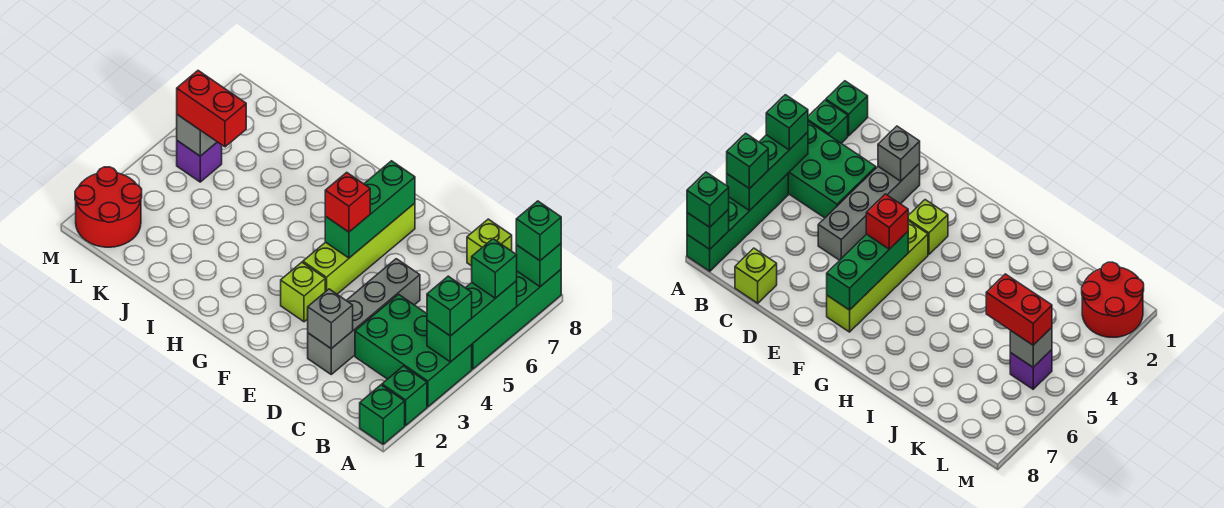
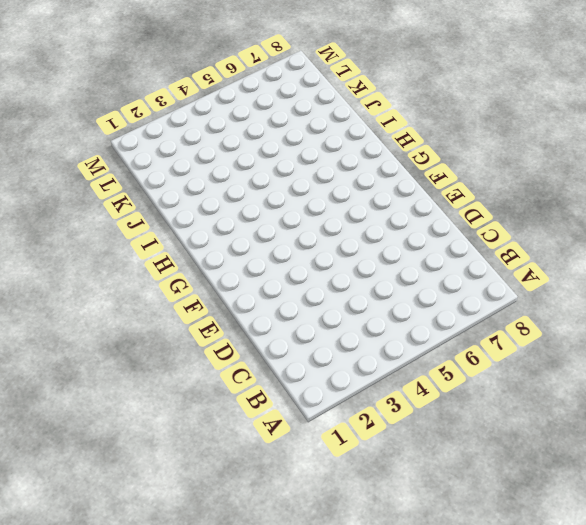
none -> green brick A1 level 1
none -> green brick A2 level 1
none -> green brick A3:C4 level 1

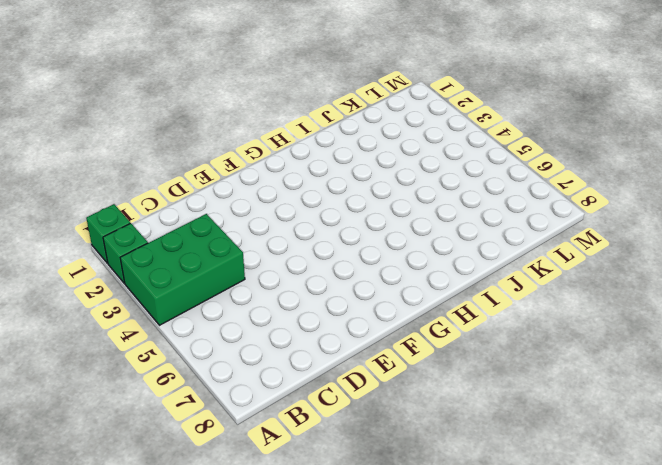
none -> green brick A5:A8 level 1
none -> lime brick C8 level 1
none -> grey brick D2:D5 level 1

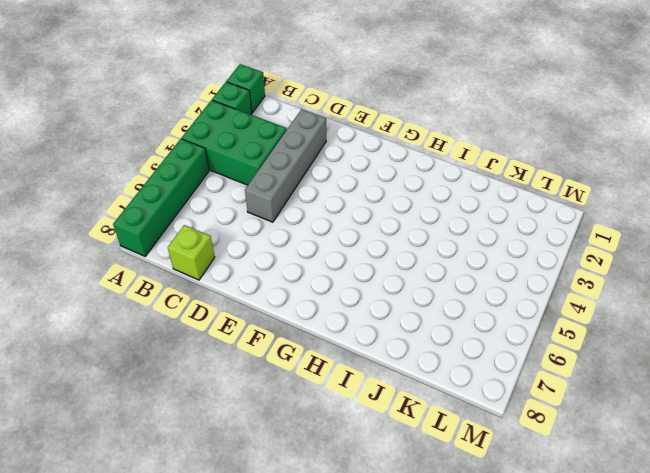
none -> lime brick F3 level 1
none -> lime brick F4:F7 level 1
none -> red round brick L1:M2 level 1

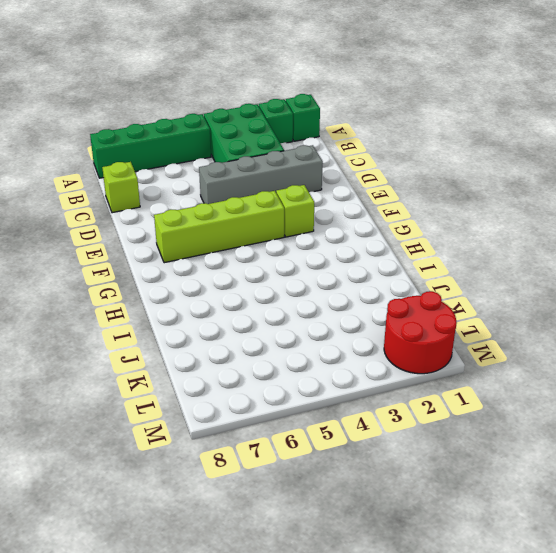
none -> purple brick L5 level 1
none -> green brick A4:A6 level 2
none -> green brick A8 level 2

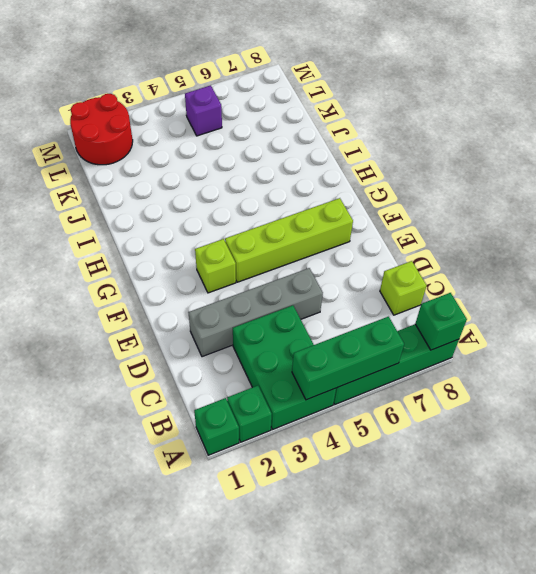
none -> grey brick D2 level 2
none -> green brick F5:F7 level 2
none -> grey brick L5 level 2

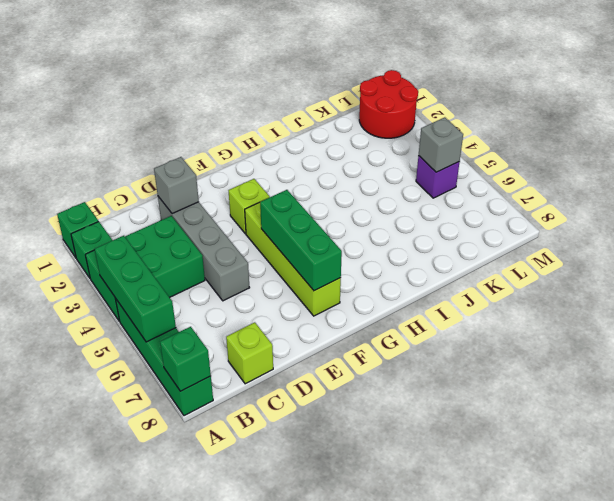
none -> green brick A4 level 3
none -> green brick A6 level 3
none -> green brick A8 level 3

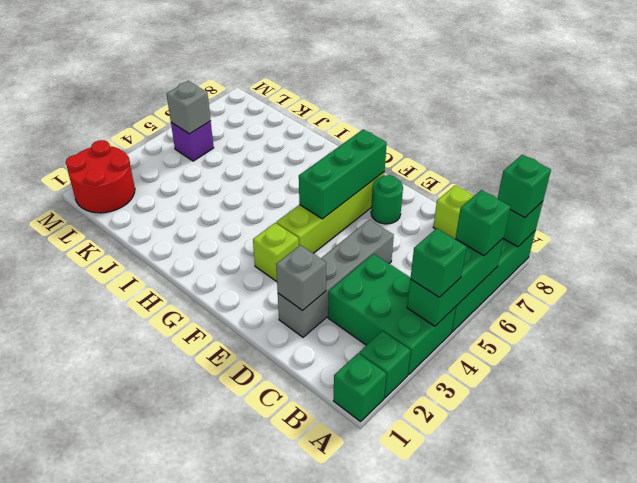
green round brick E7 level 1 -> none
none -> red brick F5 level 3
none -> red brick K5:L5 level 3

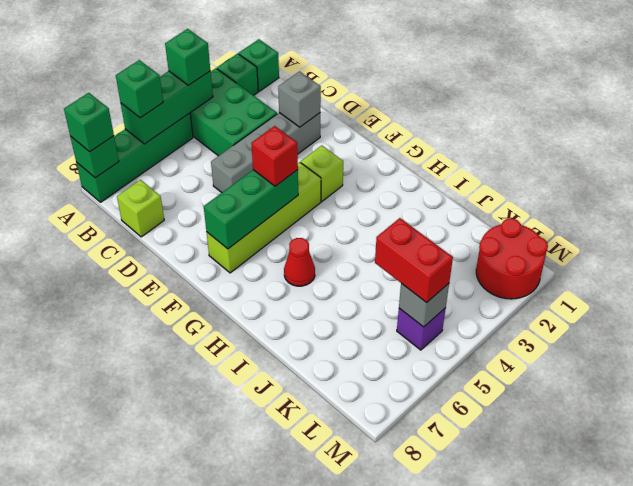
red cone H6 level 1 -> none

